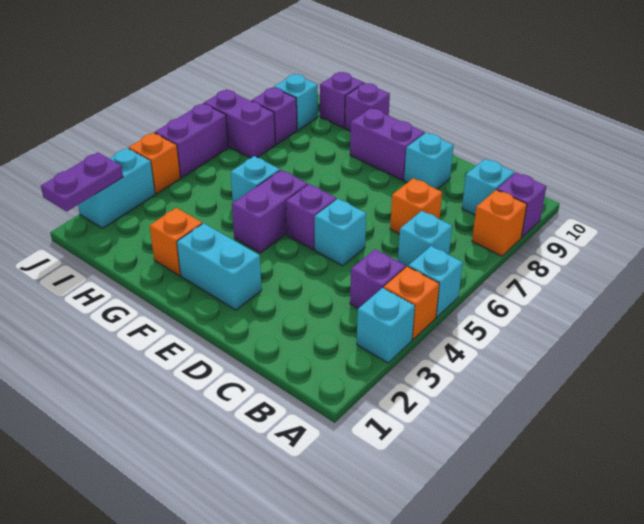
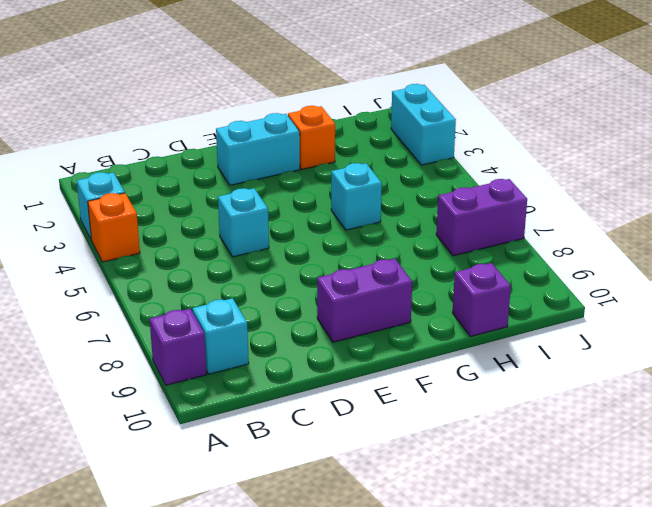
none -> cyan brick A5 level 1
none -> orange brick A8 level 1
none -> purple brick B4 level 1

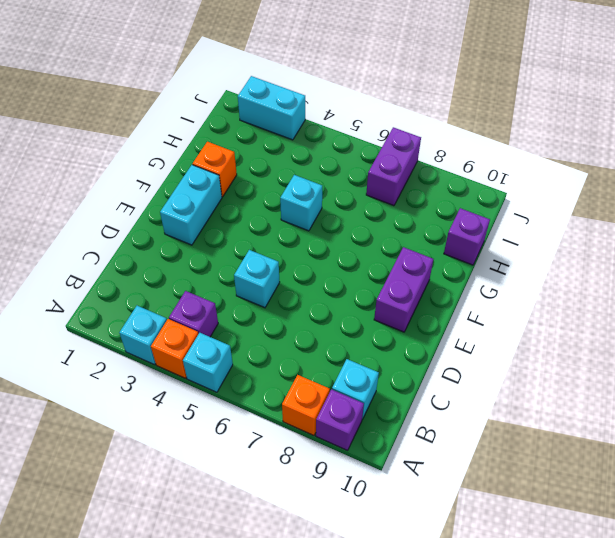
none -> cyan brick B6 level 1
none -> orange brick C7 level 1
none -> cyan brick D9 level 1

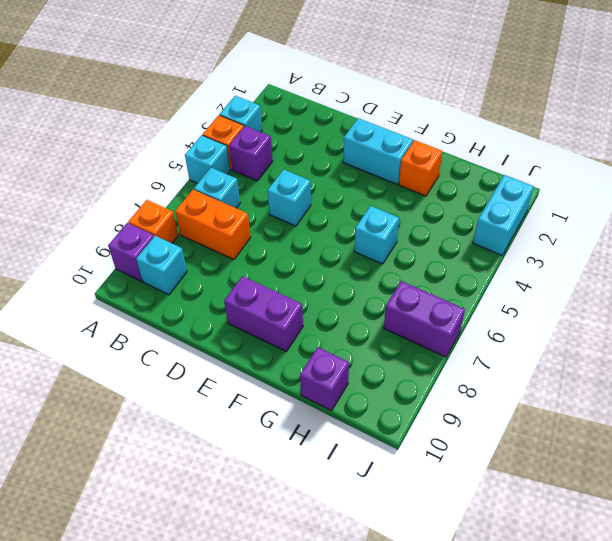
orange brick B7:C7 level 1 -> orange brick C7 level 1
none -> cyan brick D9 level 1
none -> purple brick E5 level 1
none -> purple brick F4:F5 level 1

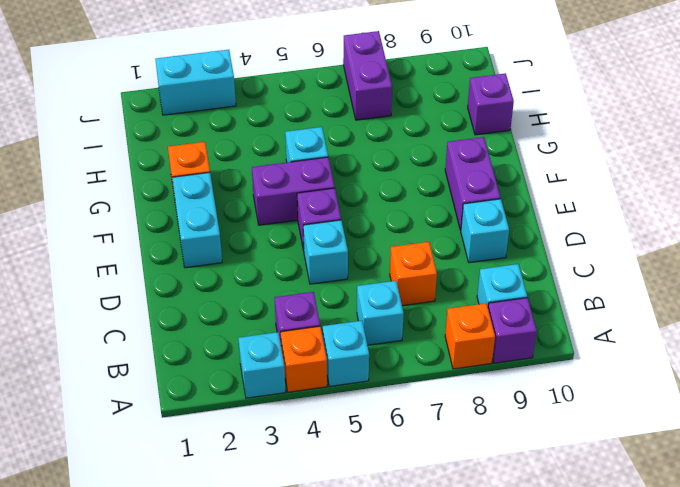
none -> purple brick G10 level 1
none -> purple brick I8 level 1
none -> cyan brick I9 level 1

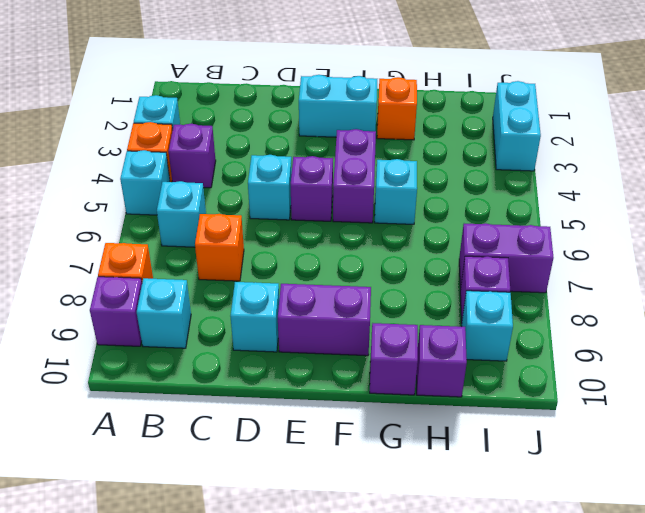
none -> orange brick J4 level 1
none -> purple brick J5:J6 level 1
none -> purple plate J1:J2 level 2

